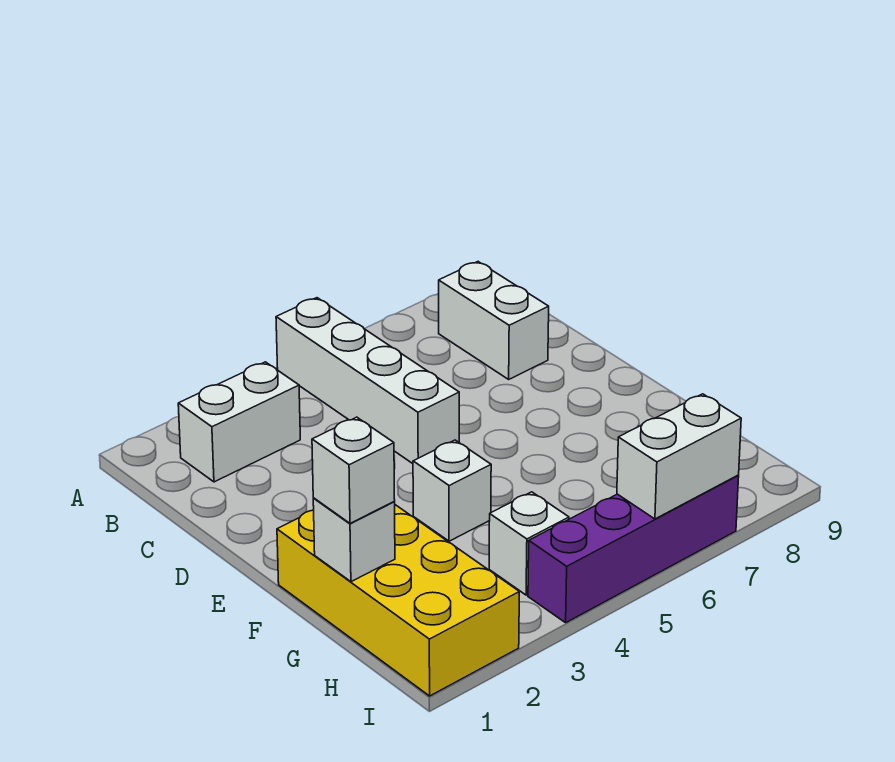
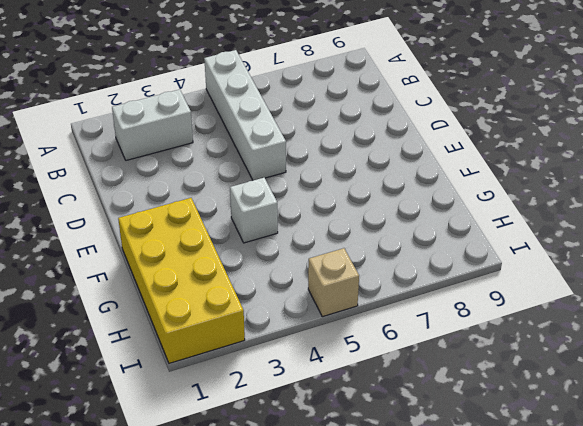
tan brick I5 level 1 -> purple brick I4:I7 level 1
none -> white brick B8:C8 level 1
none -> white brick H4 level 1

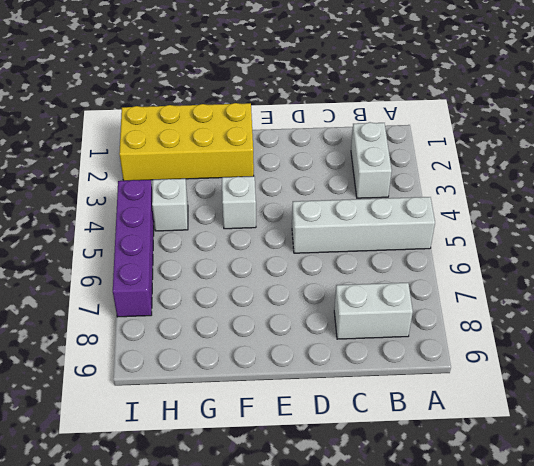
none -> white brick G1 level 2
none -> white brick I6:I7 level 2

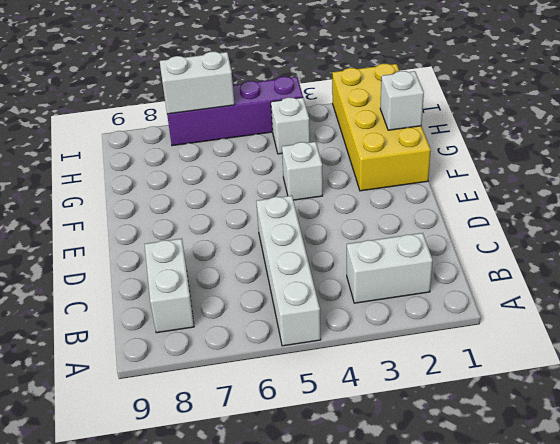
none -> white brick G1 level 3

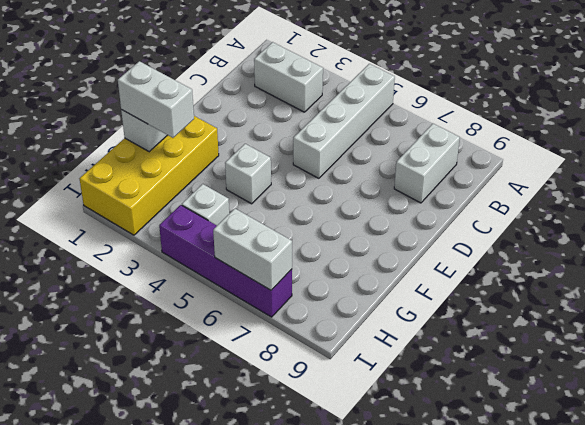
white brick G1:G2 level 3 -> white brick G1 level 3

